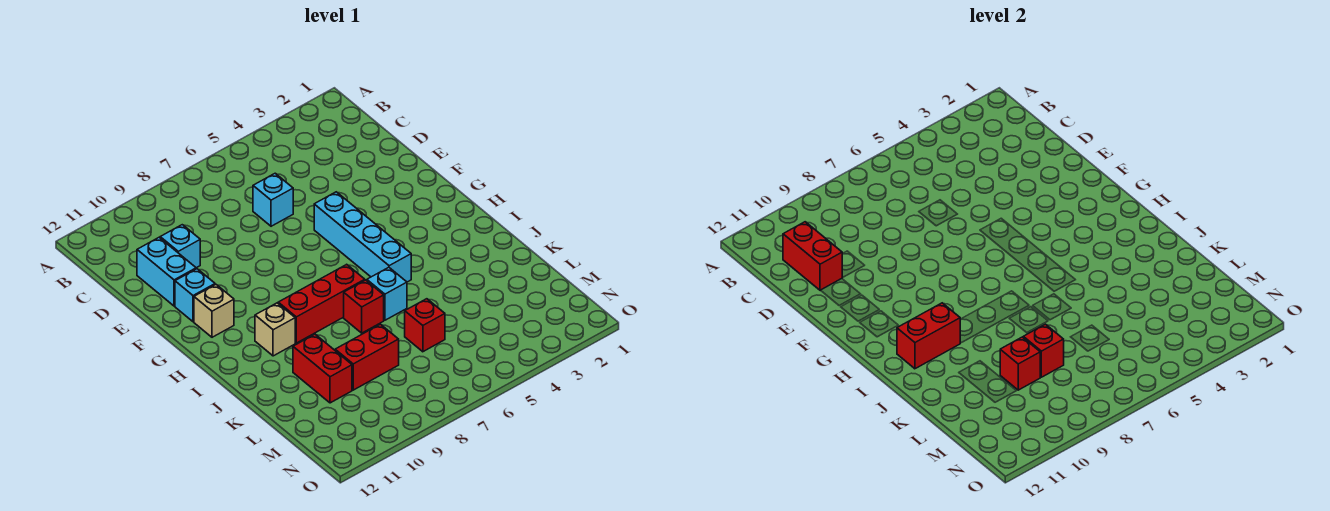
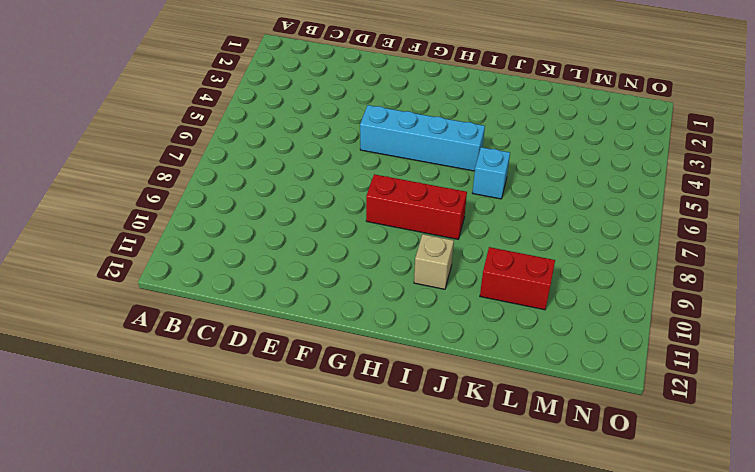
red brick G8:I8 level 1 -> red brick I7:I9 level 1
none -> cyan brick D6 level 1
none -> cyan brick D10 level 1
none -> cyan brick D11:E11 level 1

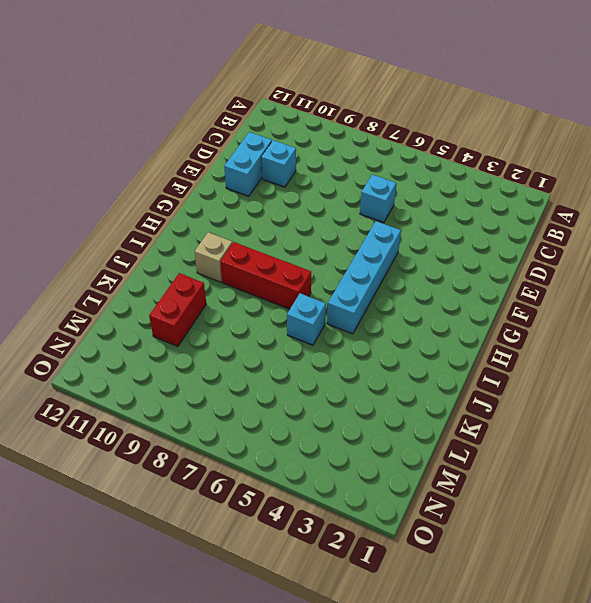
none -> cyan brick F11 level 1
none -> tan brick G11 level 1
none -> red brick J7 level 1

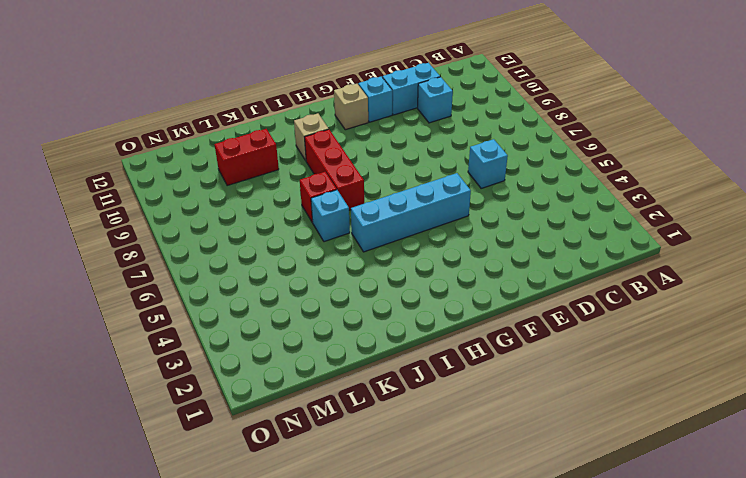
none -> red brick L6 level 1
none -> red brick L8:L9 level 1
none -> red brick C11:D11 level 2

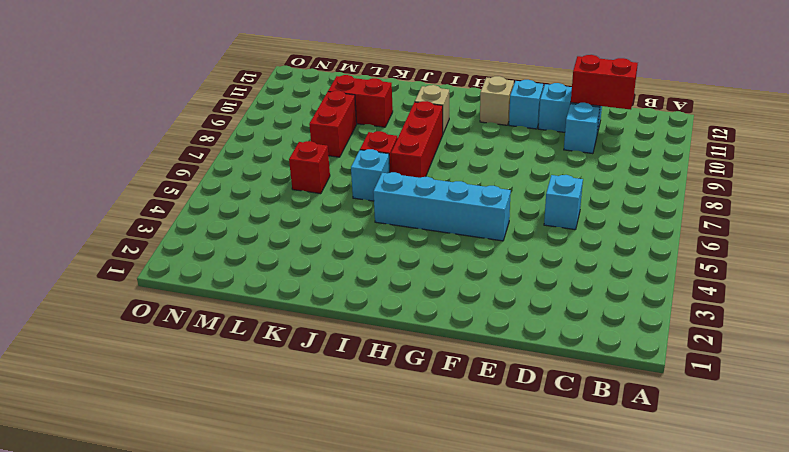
none -> red brick I10:I11 level 2
none -> red brick L8 level 2
none -> red brick L9 level 2

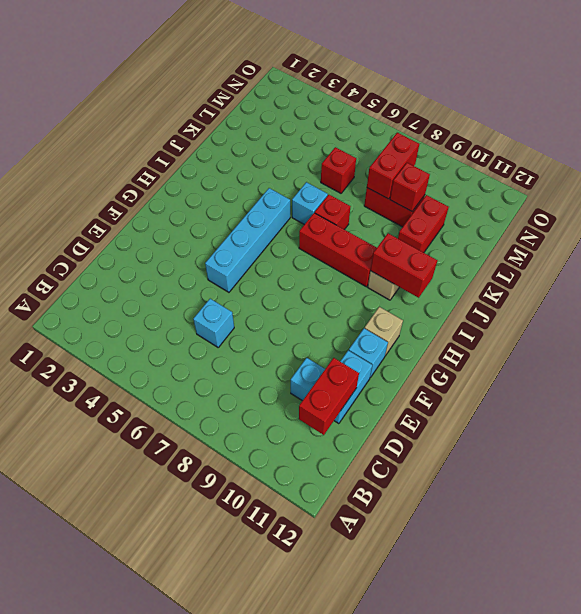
red brick L8:M8 level 2 -> red brick L8 level 2

